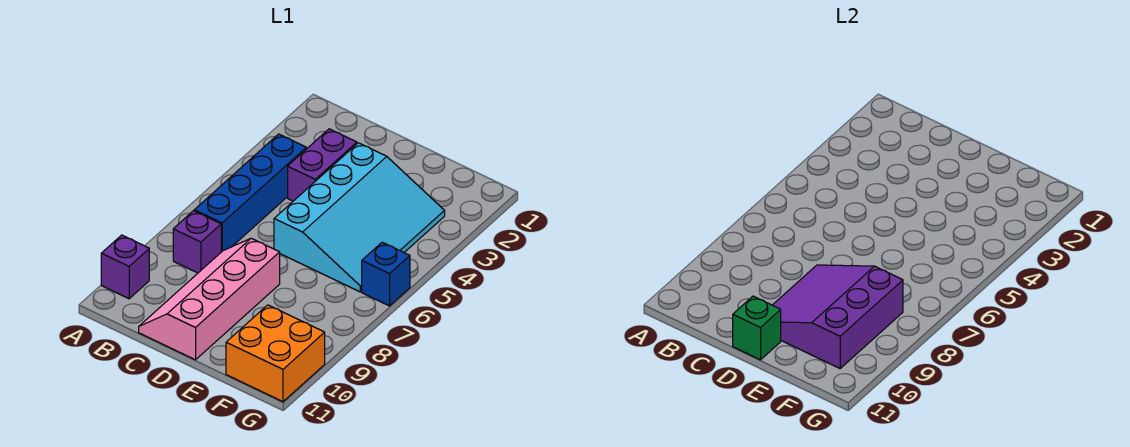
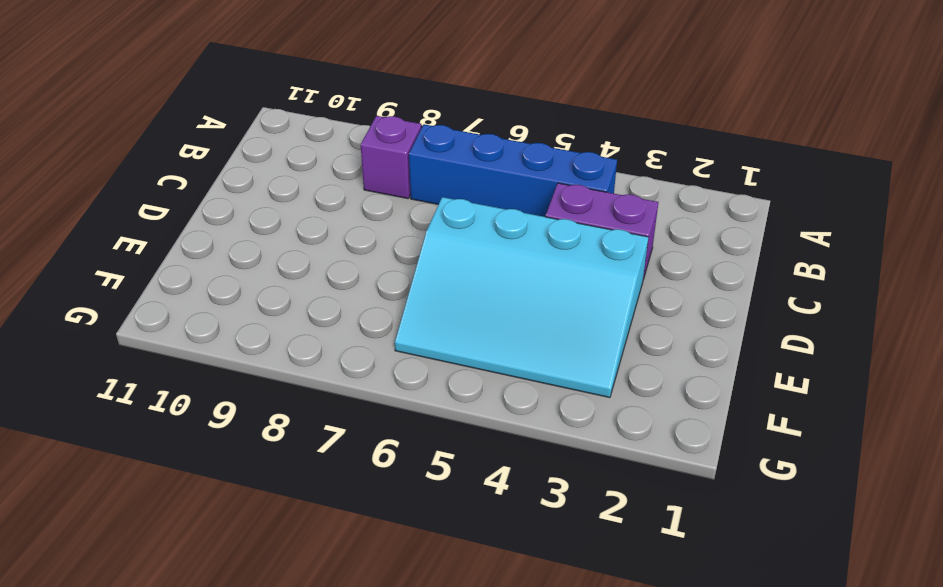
none -> purple brick A10 level 1
none -> pink slope C8:D11 level 1 top D

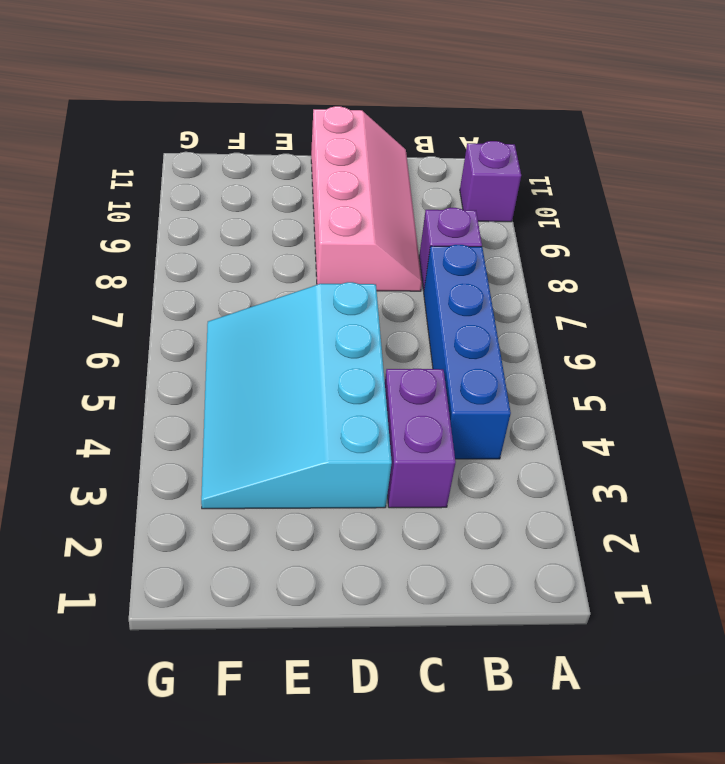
none -> orange brick F10:G11 level 1
none -> blue brick G6 level 1

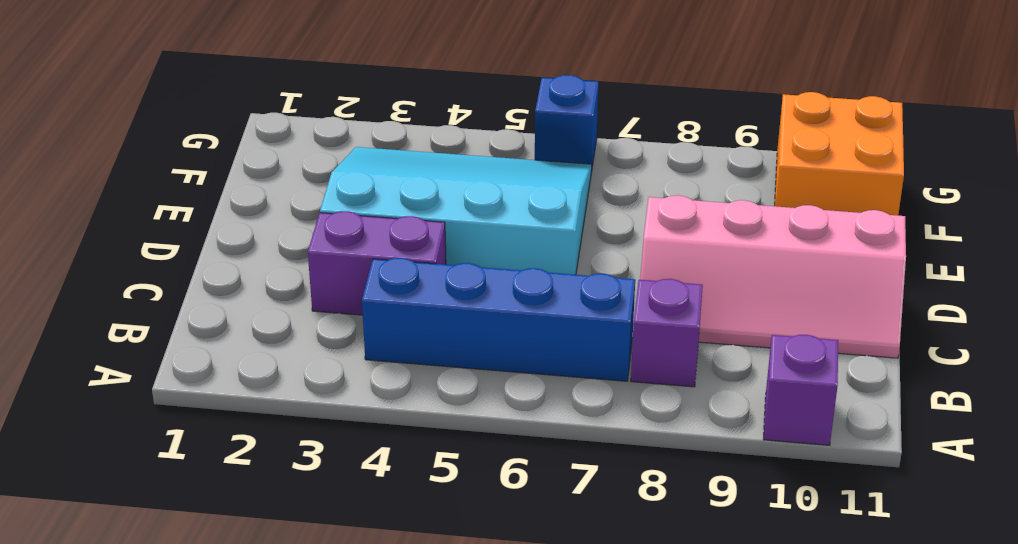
none -> purple slope D8:F10 level 2 top F
none -> green brick D11 level 2

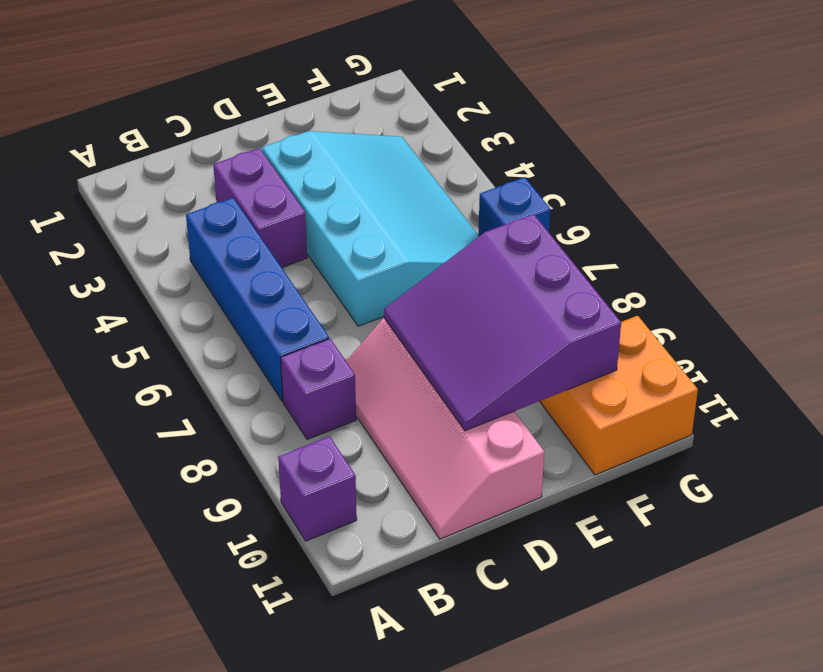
none -> green brick D11 level 2

